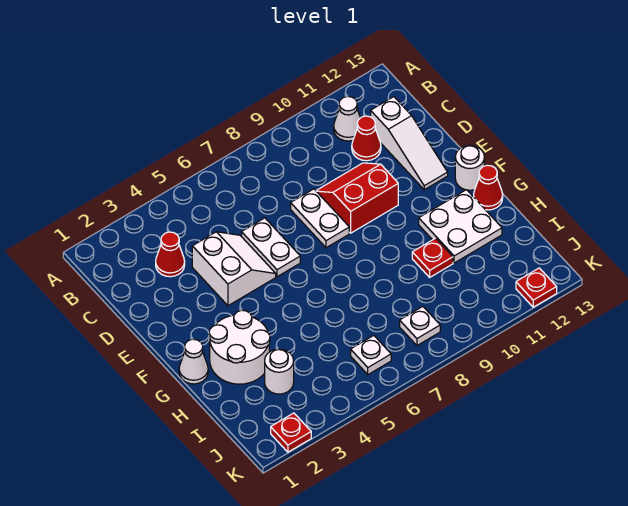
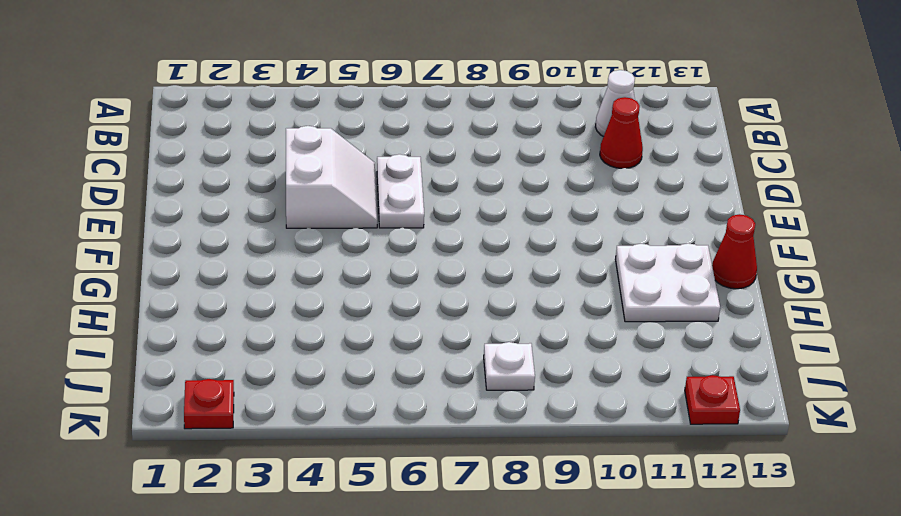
none -> red cone C3 level 1
none -> white slope C12:E12 level 1 top C
none -> white plate D8:E8 level 1

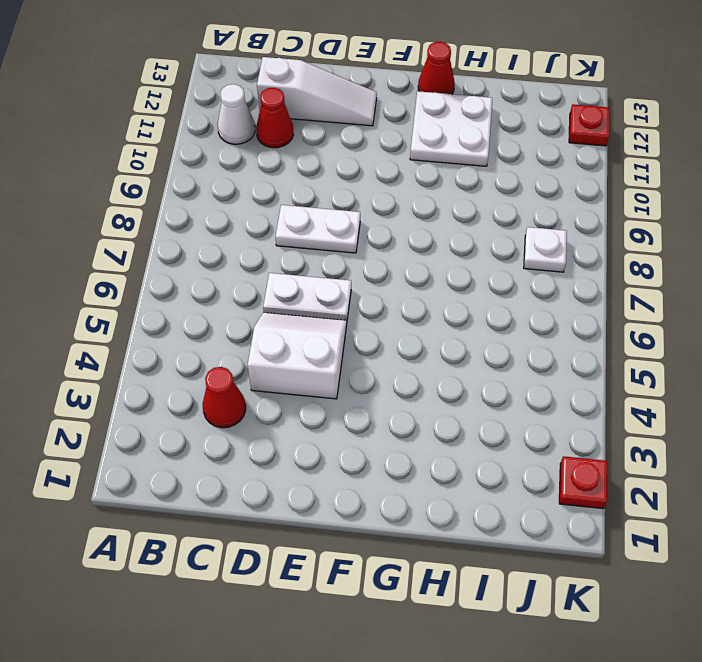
none -> red slope D9:E10 level 1 top E
none -> white round brick F13 level 1
none -> white cone G1 level 1

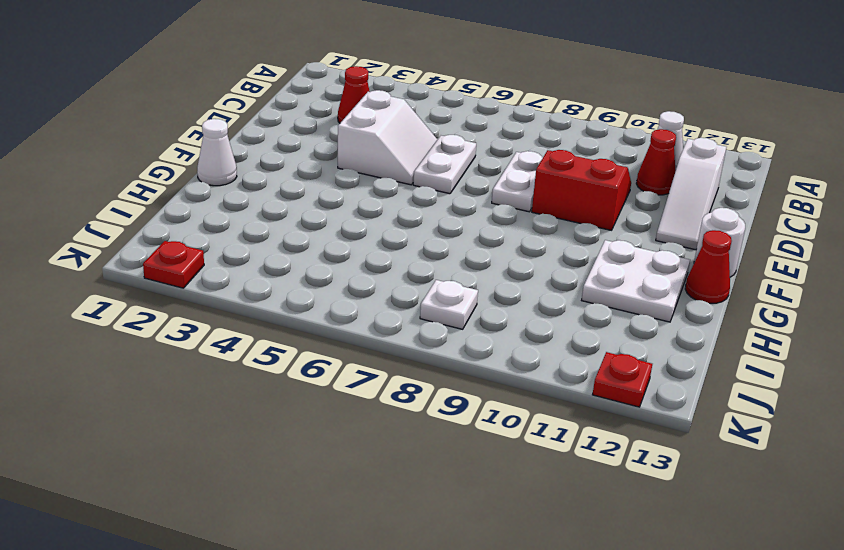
none -> white round brick G2:H3 level 1
none -> red plate H10 level 1
none -> white round brick I3 level 1

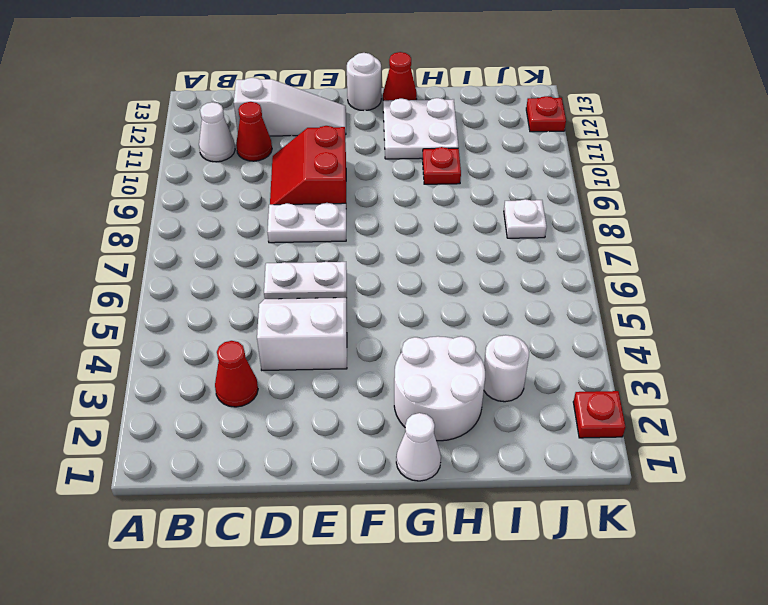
none -> white plate J6 level 1

